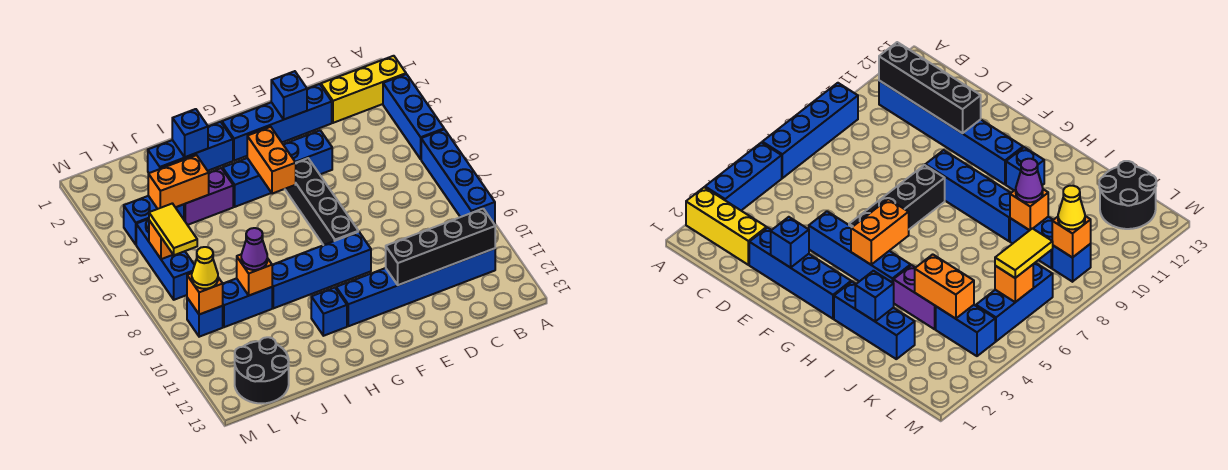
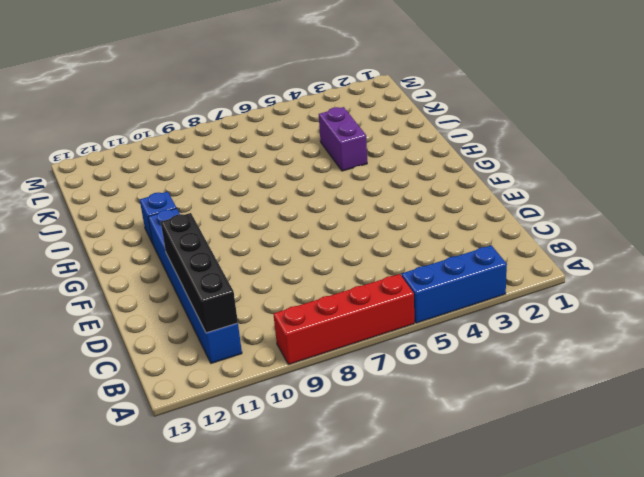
red brick A6:A9 level 1 -> blue brick A6:A9 level 1
none -> yellow brick A2:C2 level 1
none -> blue brick D2:G2 level 1
none -> blue brick E4:H4 level 1

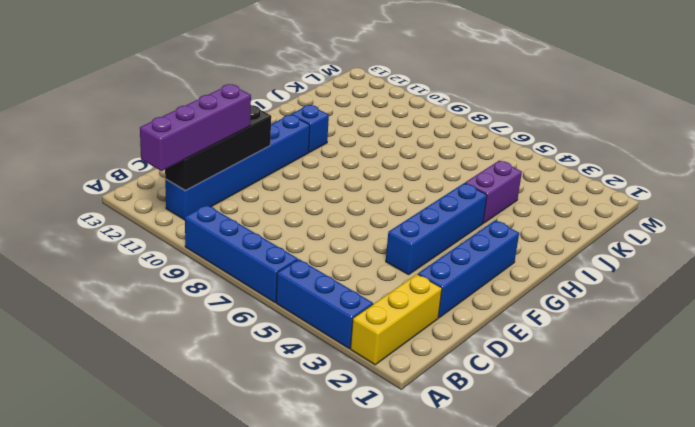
purple brick A11:D11 level 3 -> none
none -> black brick F5:F8 level 1
none -> blue brick F9:I9 level 1
none -> blue brick H2:J2 level 1

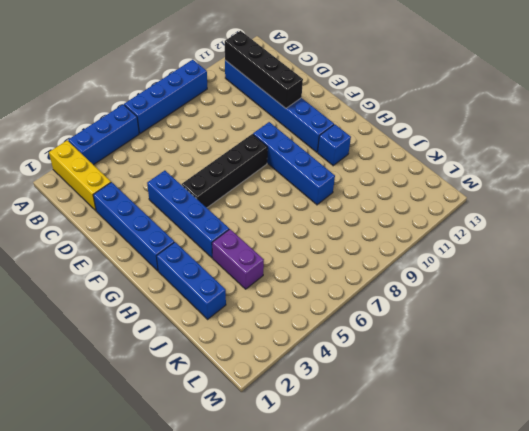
none -> blue brick J9:K9 level 1
none -> blue brick K4:L4 level 1
none -> black round brick K12:L13 level 1

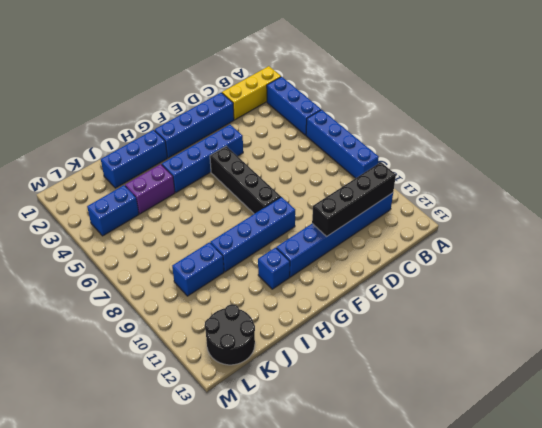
none -> blue brick L5:L7 level 1
none -> blue brick L9 level 1
none -> blue brick E2 level 2

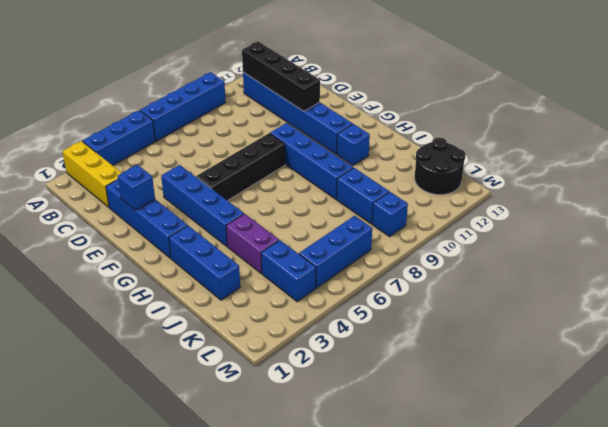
none -> orange brick G4:G5 level 2
none -> blue brick I2 level 2
none -> orange brick J4:K4 level 2

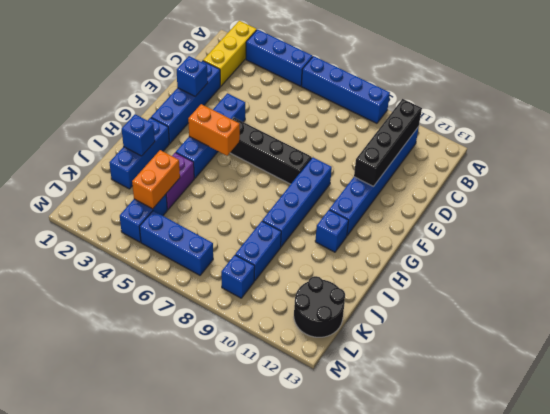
none -> orange brick J9 level 2
none -> orange brick L6 level 2
none -> orange brick L9 level 2

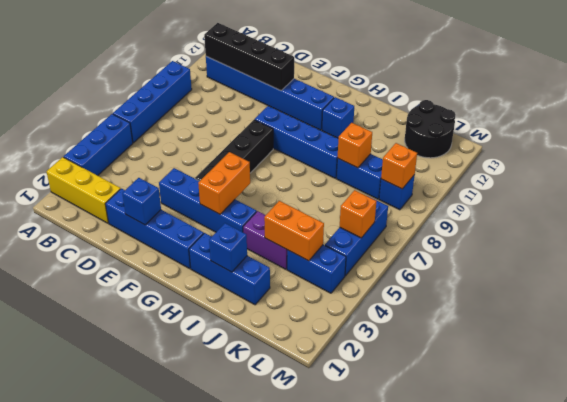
none -> purple cone J9 level 3
none -> yellow tile L6:L7 level 3
none -> yellow cone L9 level 3

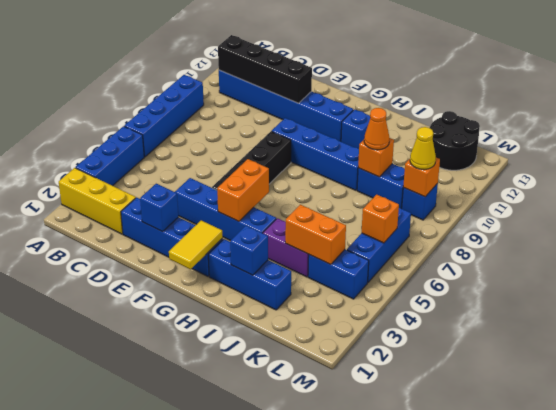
yellow tile G1:G2 level 2 -> yellow tile L6:L7 level 3
orange cone J9 level 3 -> purple cone J9 level 3

